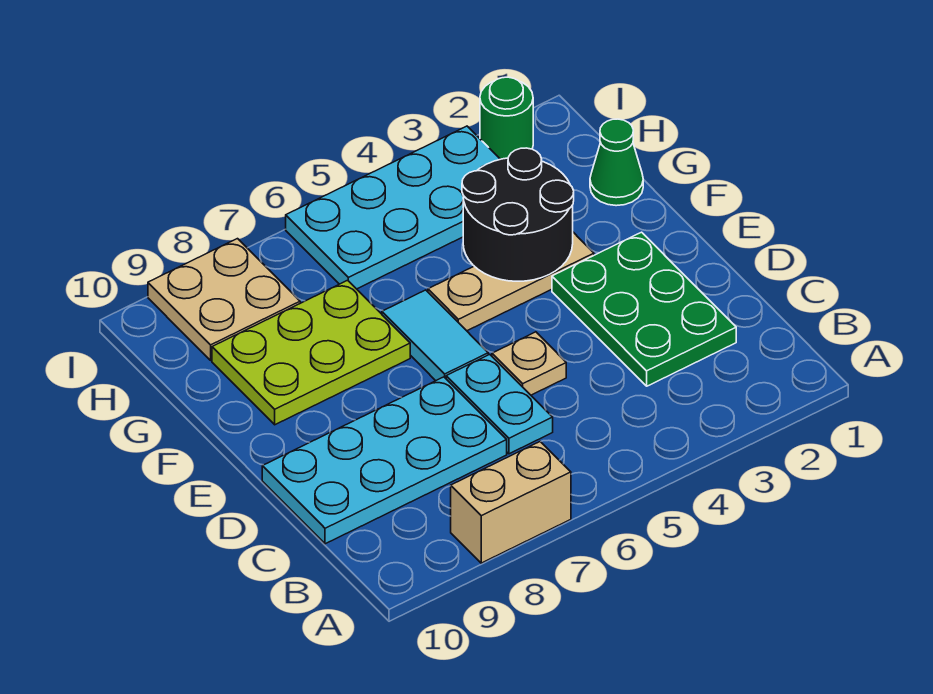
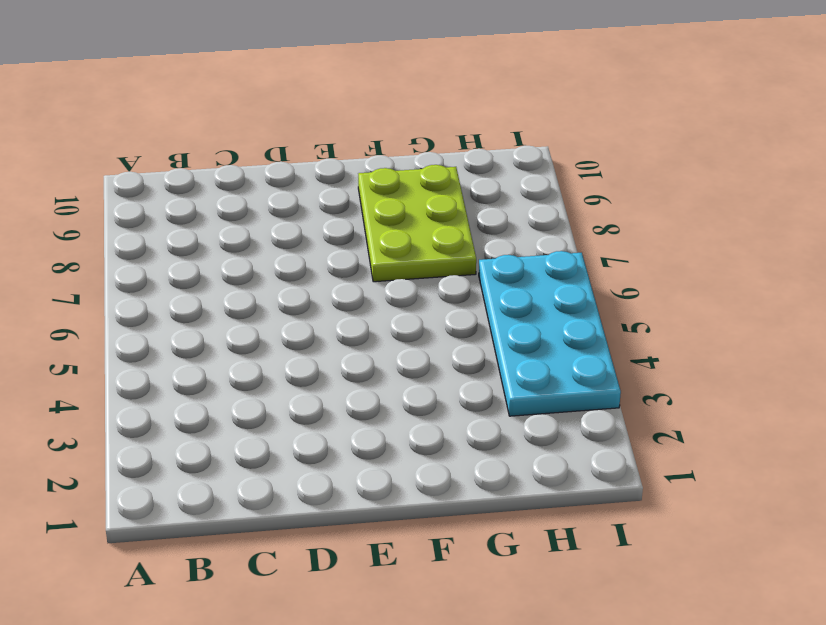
none -> tan brick A7:A8 level 1
none -> green plate C2:E3 level 1
none -> cyan plate C6:D6 level 1

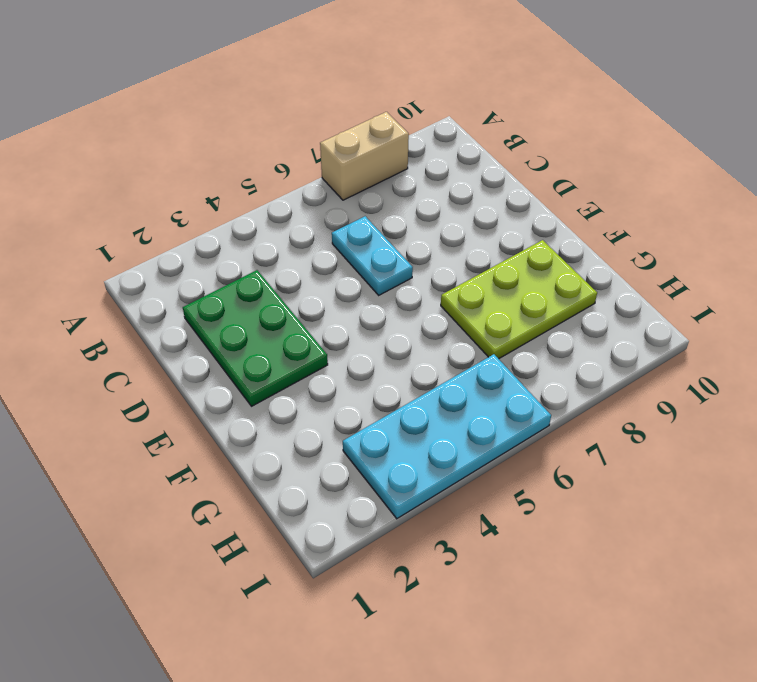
none -> cyan plate C7:D10 level 1
none -> tan plate D5 level 1
none -> cyan tile E6:F6 level 1

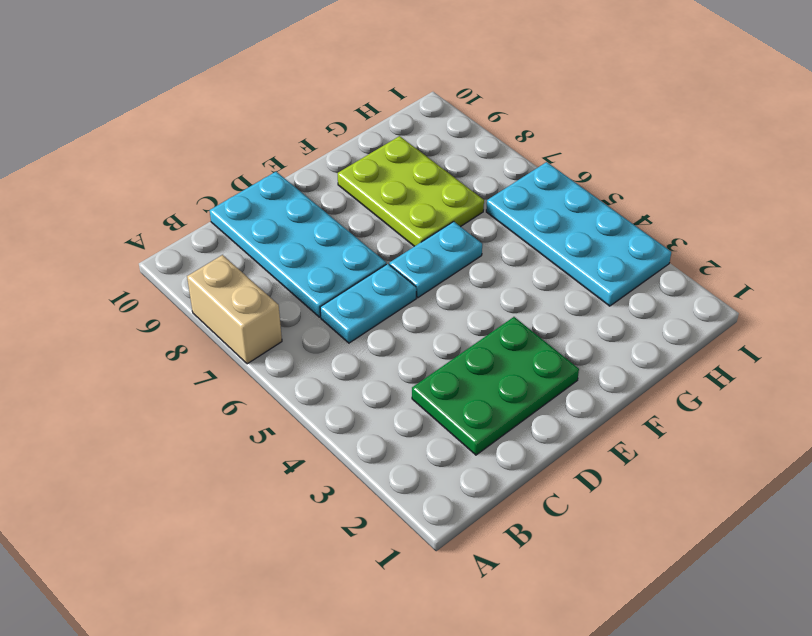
cyan plate E6:F6 level 1 -> cyan tile E6:F6 level 1
none -> tan plate D5 level 1
none -> tan plate F3:F5 level 1
none -> green cone G1 level 1

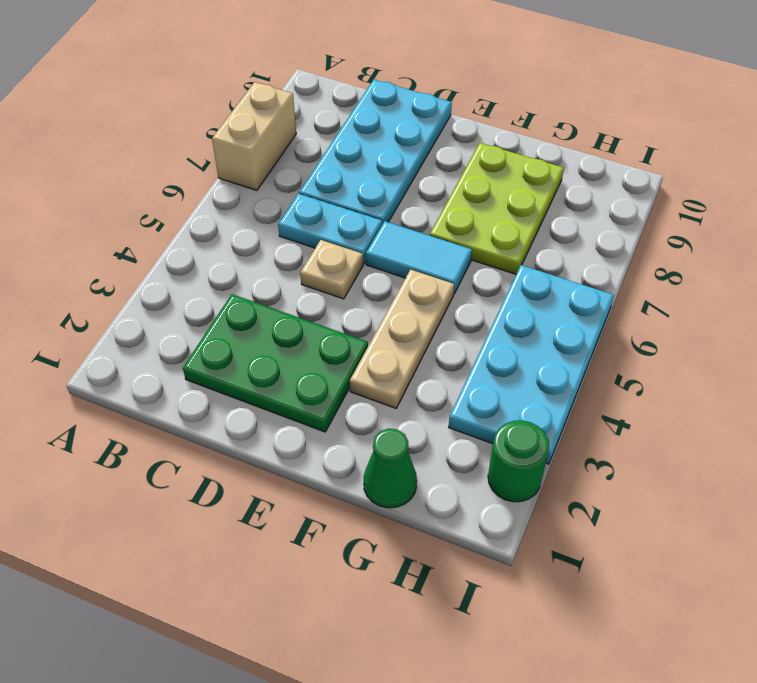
none -> tan plate H8:I9 level 1
none -> black round brick F3:G4 level 2

